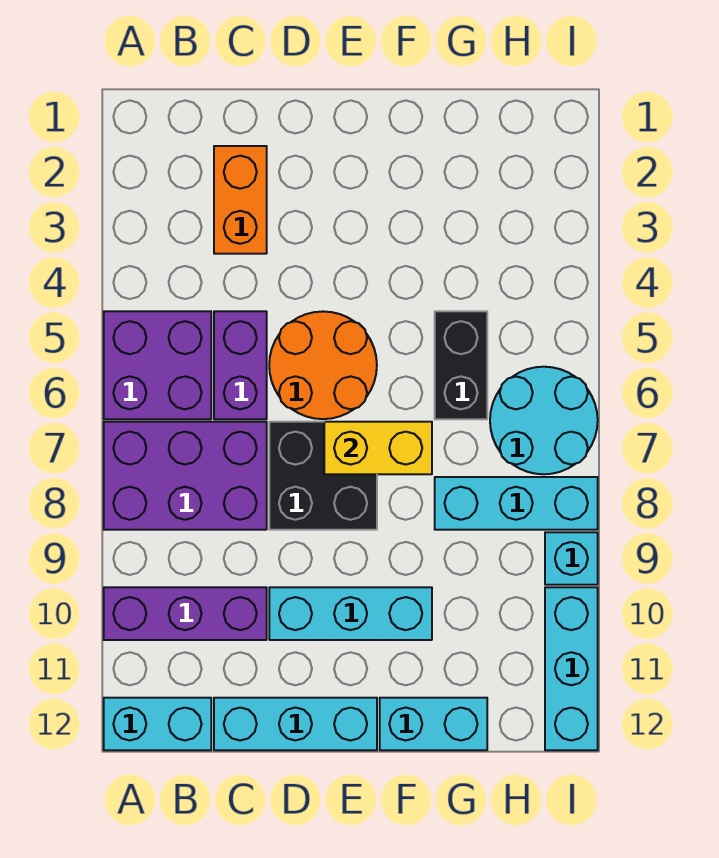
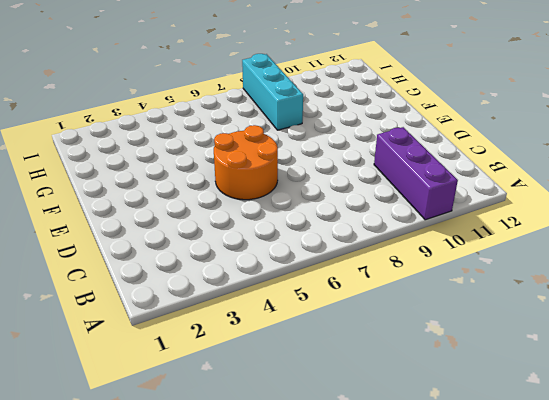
none -> purple brick A5:B6 level 1
none -> purple brick A7:C8 level 1
none -> cyan brick A12:B12 level 1

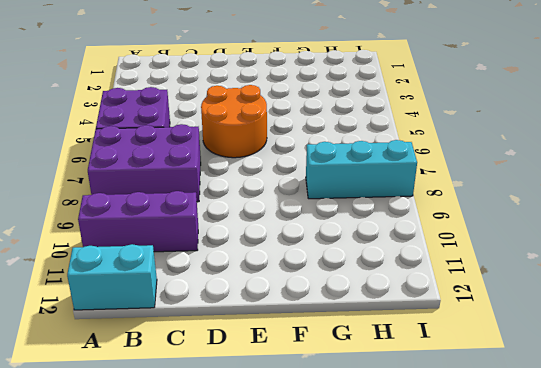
none -> orange brick C2:C3 level 1
none -> purple brick C5:C6 level 1
none -> cyan brick C12:E12 level 1

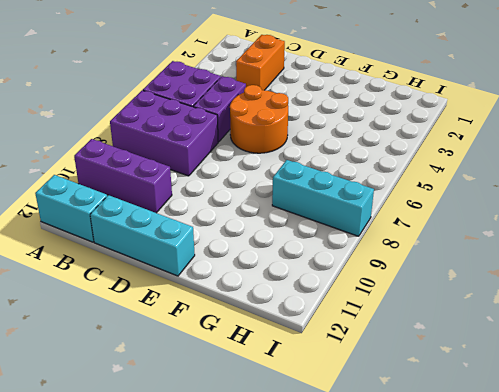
none -> black brick D7:E8 level 1
none -> cyan brick D10:F10 level 1
none -> cyan brick F12:G12 level 1

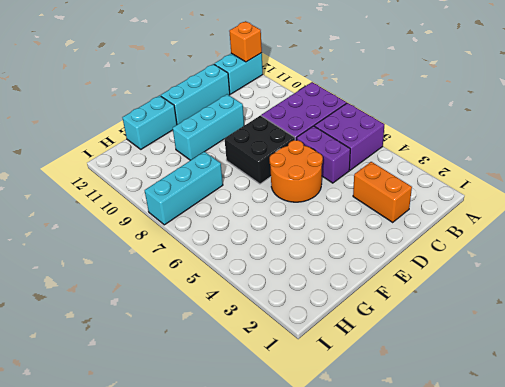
orange brick A12 level 2 -> none
none -> purple brick A10:C10 level 1
none -> black brick G5:G6 level 1
none -> cyan round brick H6:I7 level 1

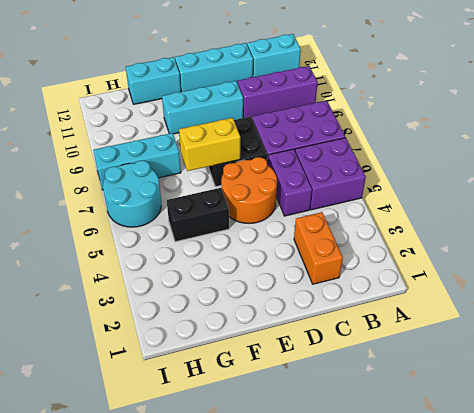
black brick F5:G5 level 1 -> black brick G5:G6 level 1
none -> cyan brick I9 level 1
none -> cyan brick I10:I12 level 1

